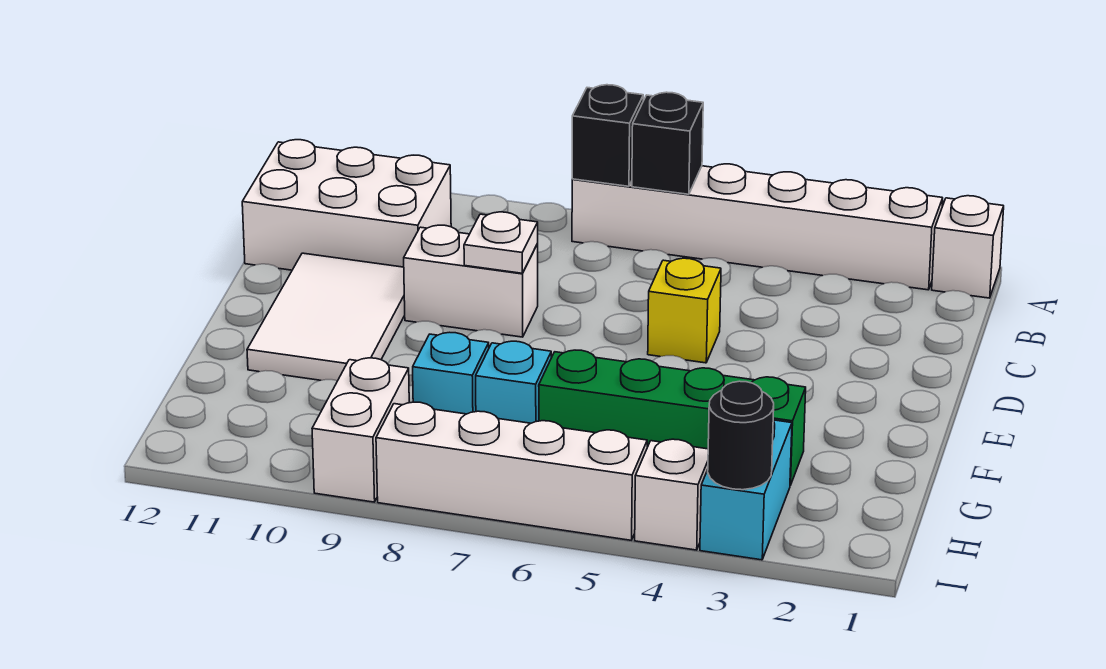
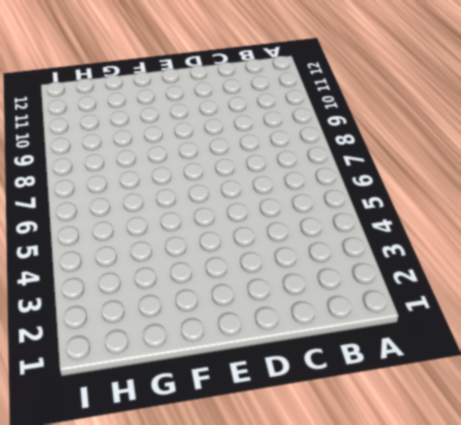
none -> white brick A1 level 1
none -> white brick A2:A7 level 1
none -> white brick B10:C12 level 1

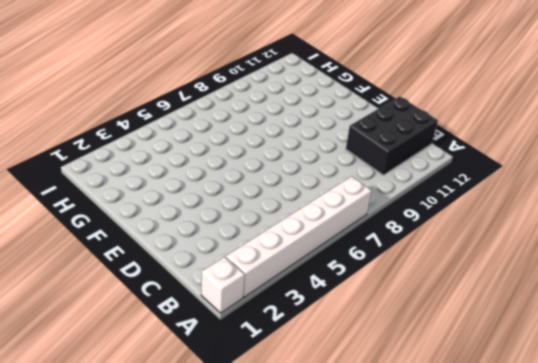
black brick B10:C12 level 1 -> white brick B10:C12 level 1
none -> yellow brick D5 level 1
none -> white brick D8:D9 level 1
none -> white tile D10:F11 level 1

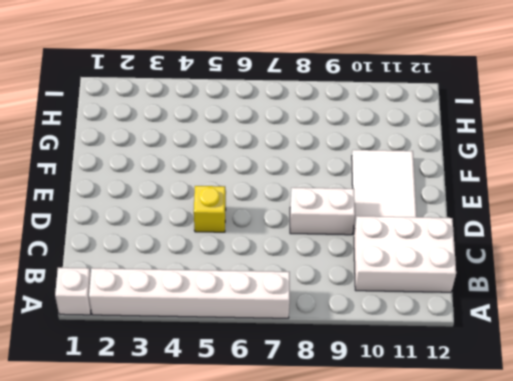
none -> green brick G3:G6 level 1
none -> cyan brick G7 level 1
none -> cyan brick G8 level 1

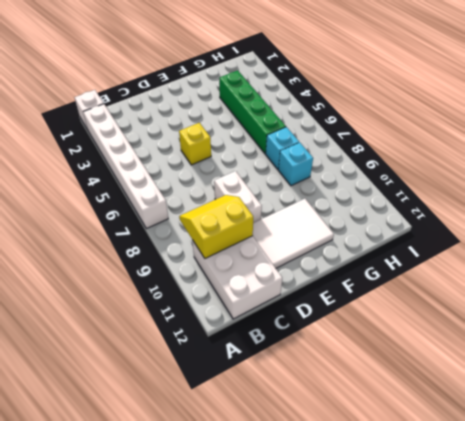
yellow slope B9:C10 level 2 top 10 -> none
none -> cyan brick H3:I3 level 1
none -> white brick H9:I9 level 1
none -> white brick I4 level 1

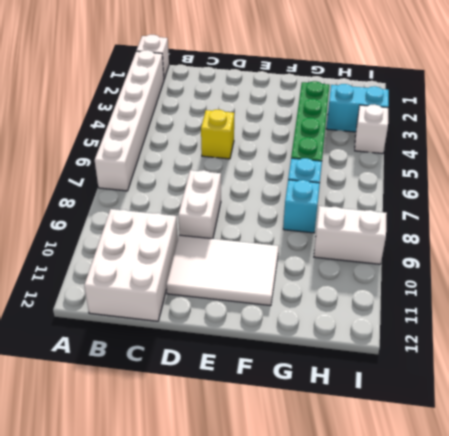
none -> white brick I5:I8 level 1
none -> black brick A6 level 2
none -> black brick A7 level 2

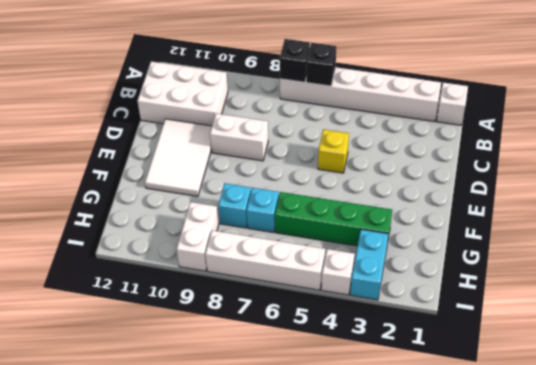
none -> white plate D8 level 2
none -> black round brick I3 level 2

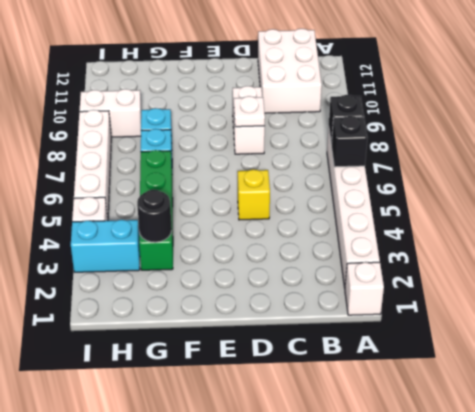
black round brick G3 level 2 -> black round brick I3 level 2
none -> white tile D10:F11 level 1

